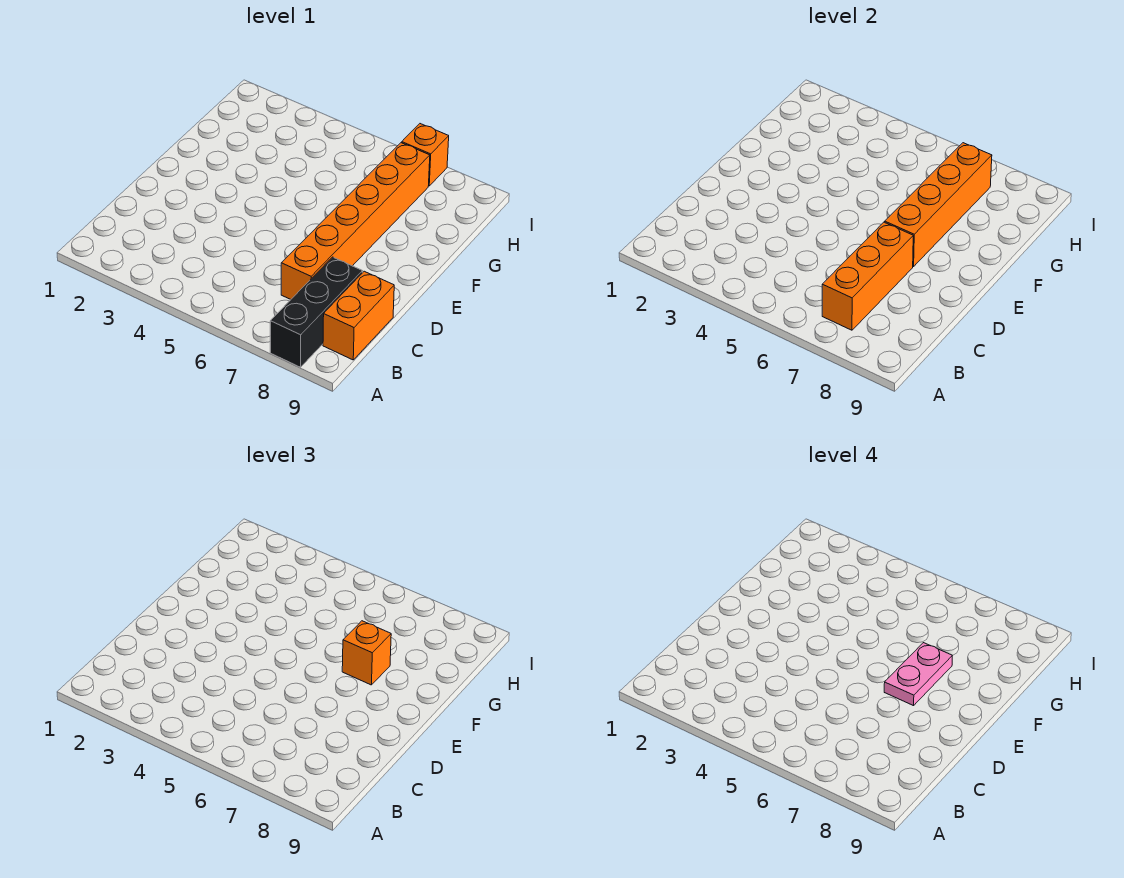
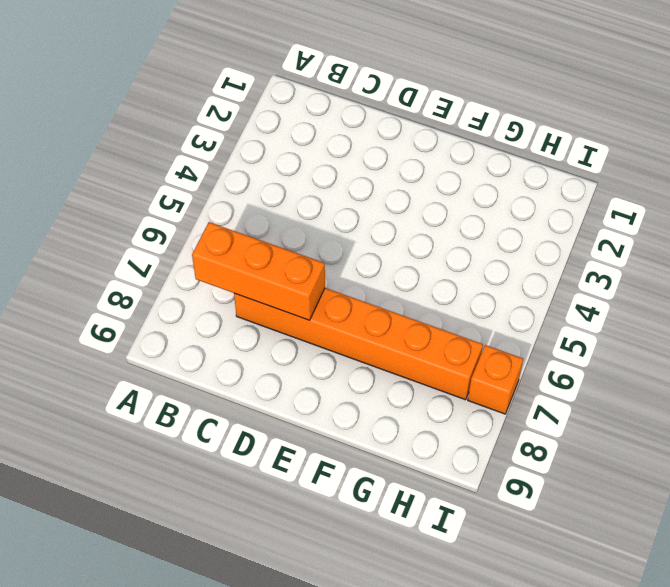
none -> black brick A8:C8 level 1
none -> orange brick B9:C9 level 1

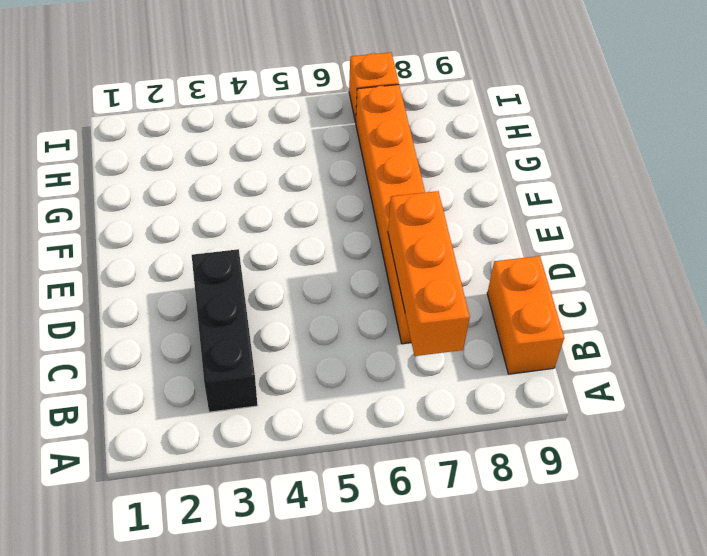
black brick B3:D3 level 1 -> black brick A8:C8 level 1
none -> orange brick E7:H7 level 2
none -> orange brick F7 level 3

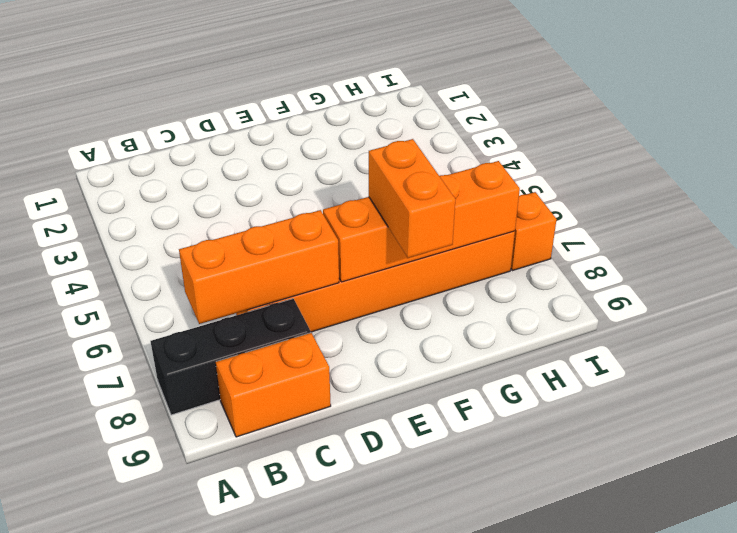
orange brick F7:F8 level 3 -> orange brick F7 level 3
none -> pink plate E7:F7 level 4

